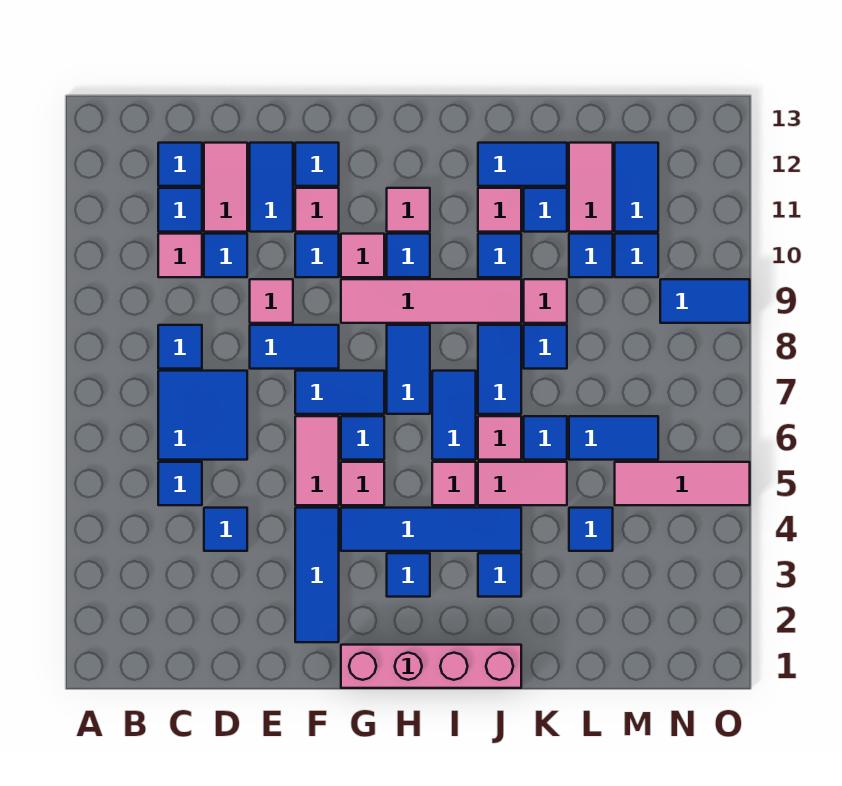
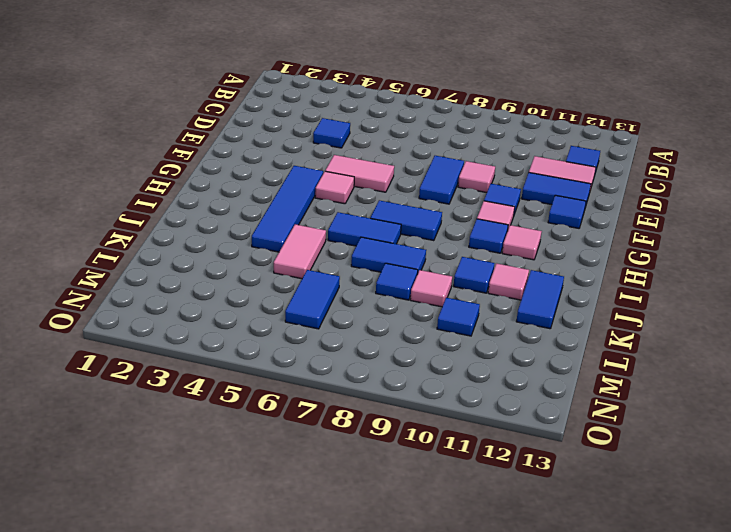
none -> blue tile C5 level 1
none -> blue tile C6:D7 level 1
none -> blue tile C8 level 1
none -> pink tile C10 level 1

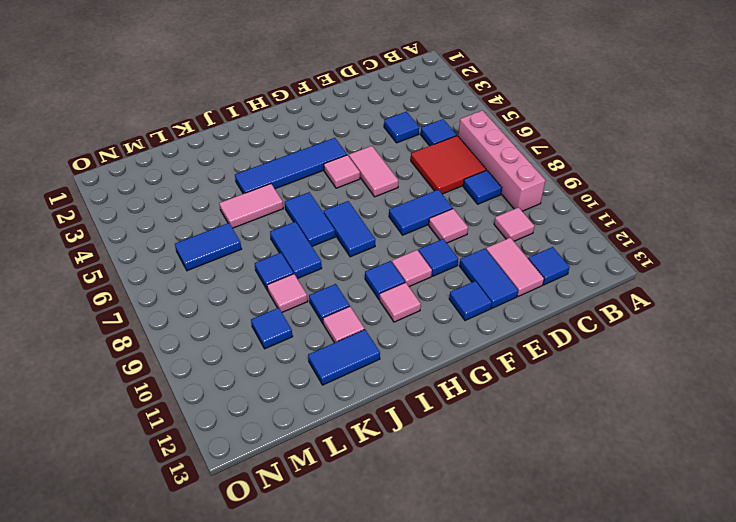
pink brick B6:B9 level 1 -> pink brick G1:J1 level 1
red tile C6:D7 level 1 -> blue tile C6:D7 level 1
none -> blue tile C11 level 1
none -> blue tile D10 level 1
none -> blue tile F2:F4 level 1
none -> blue tile F7:G7 level 1

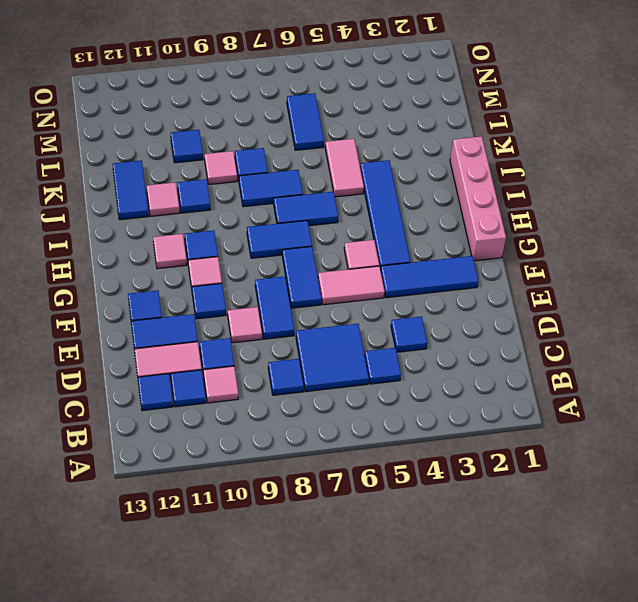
none -> pink tile F11 level 1
none -> blue tile G6 level 1
none -> pink tile G9:J9 level 1
none -> blue tile H3 level 1

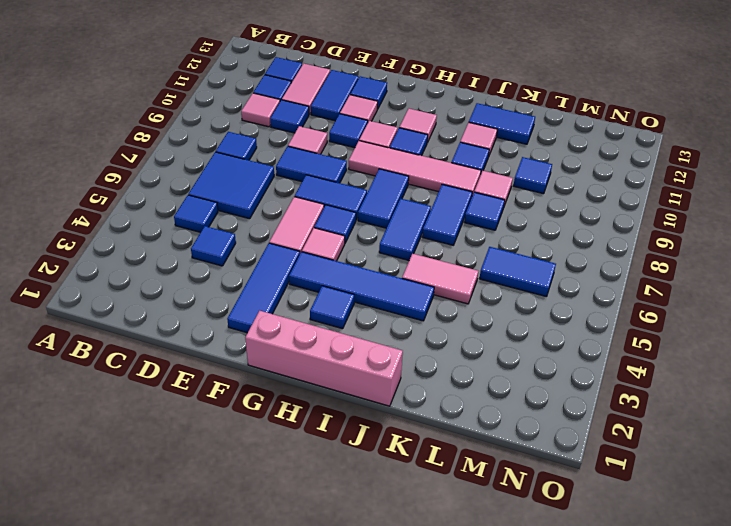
none -> pink tile I5 level 1
none -> blue tile J3 level 1
none -> pink tile J6 level 1
none -> blue tile K6 level 1

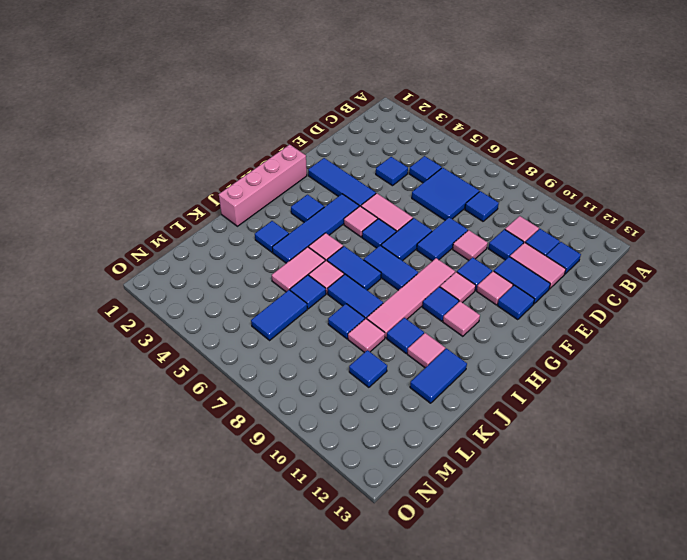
none -> blue tile K11 level 1
none -> blue tile L4 level 1
none -> pink tile L11:L12 level 1
none -> pink tile M5:O5 level 1

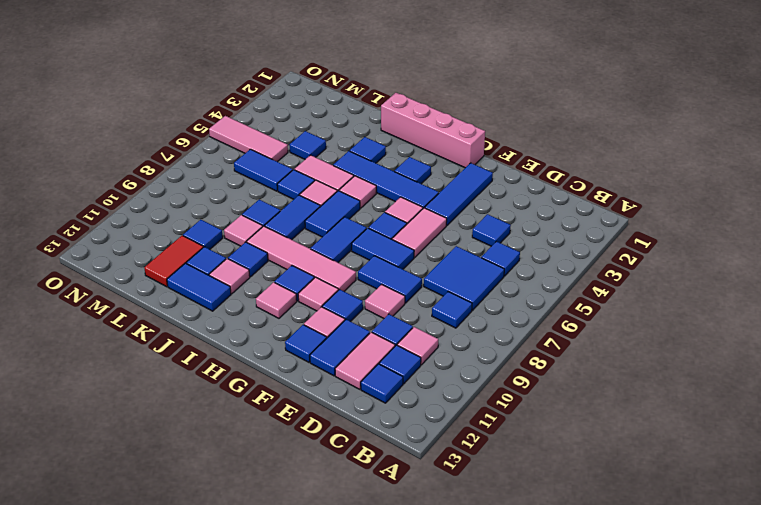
red tile L11:L12 level 1 -> pink tile L11:L12 level 1
none -> blue tile M10 level 1
none -> blue tile M11:M12 level 1
none -> blue tile N9:O9 level 1

